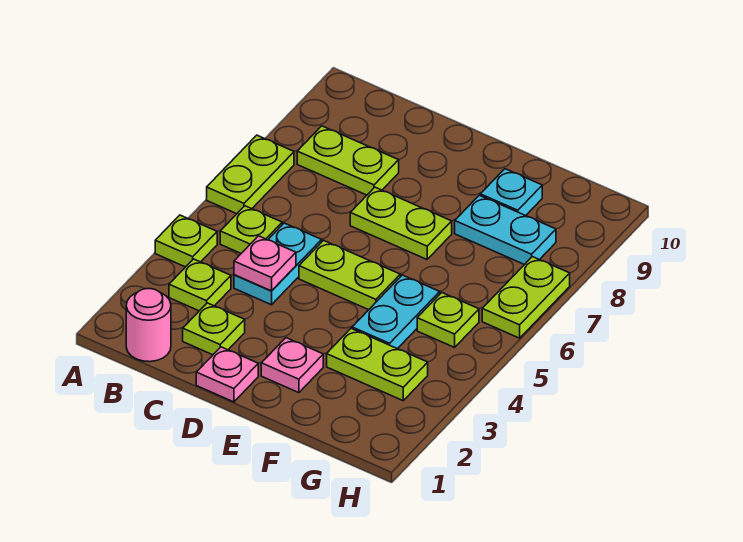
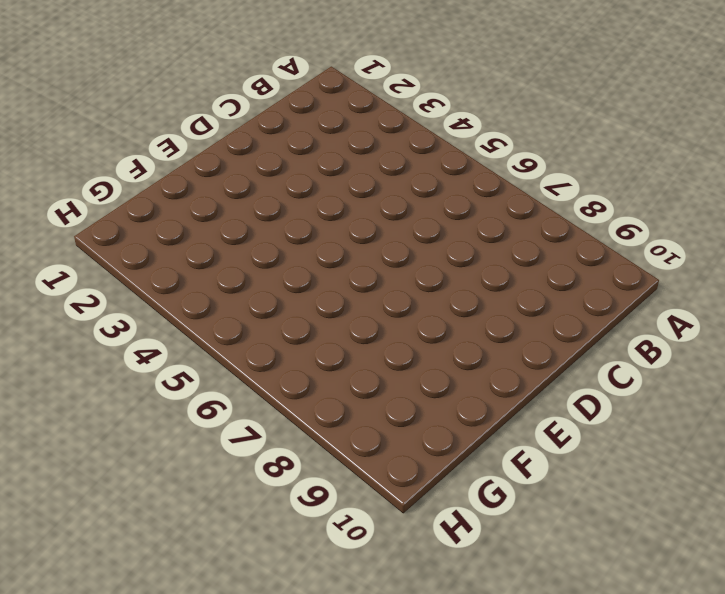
none -> lime plate A4 level 1
none -> lime plate A6:A7 level 1
none -> pink round brick B1 level 1

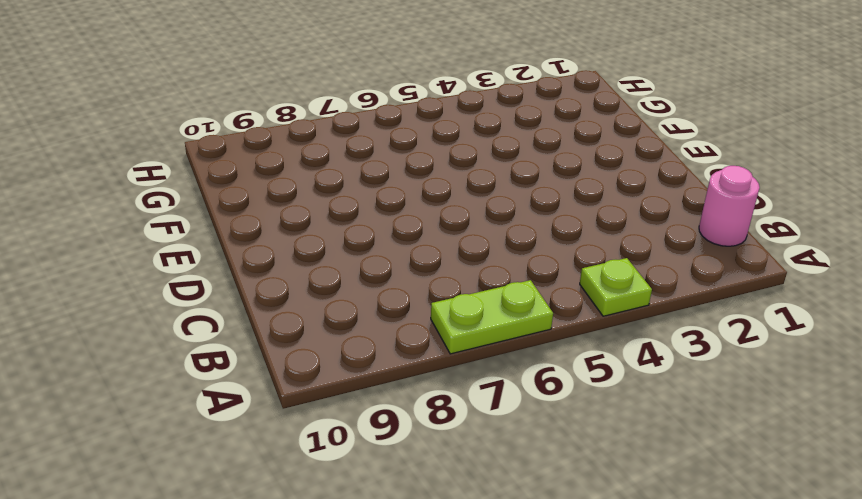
none -> lime plate B3 level 1
none -> lime plate B5 level 1
none -> lime plate B8:C8 level 1

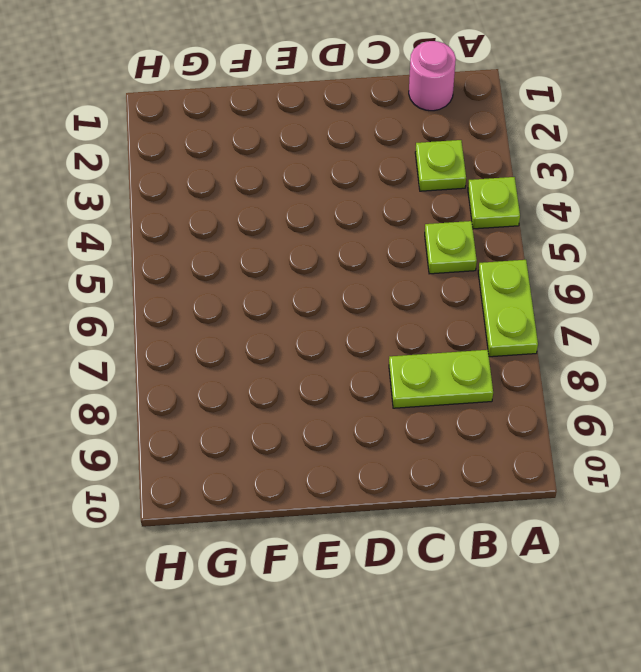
none -> lime plate C2 level 1
none -> cyan plate C4:C5 level 1
none -> pink plate D1 level 1

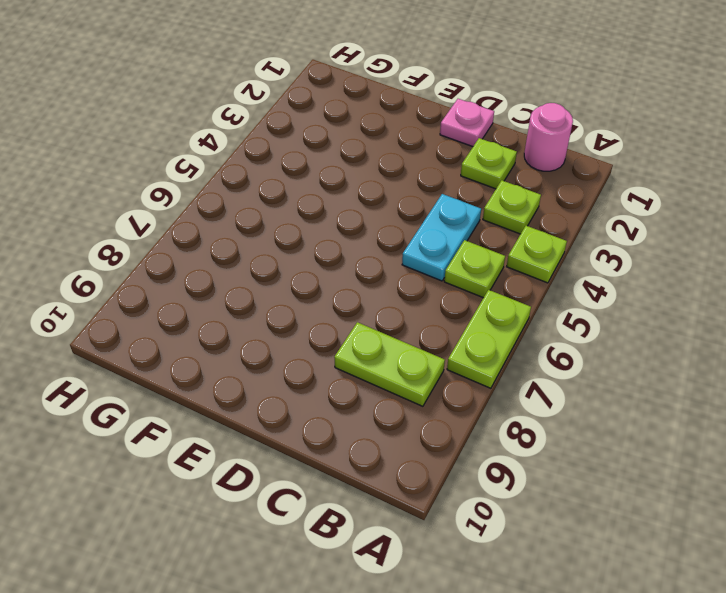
none -> lime plate D5:E5 level 1
none -> lime plate D7:E7 level 1
none -> pink plate E2 level 1

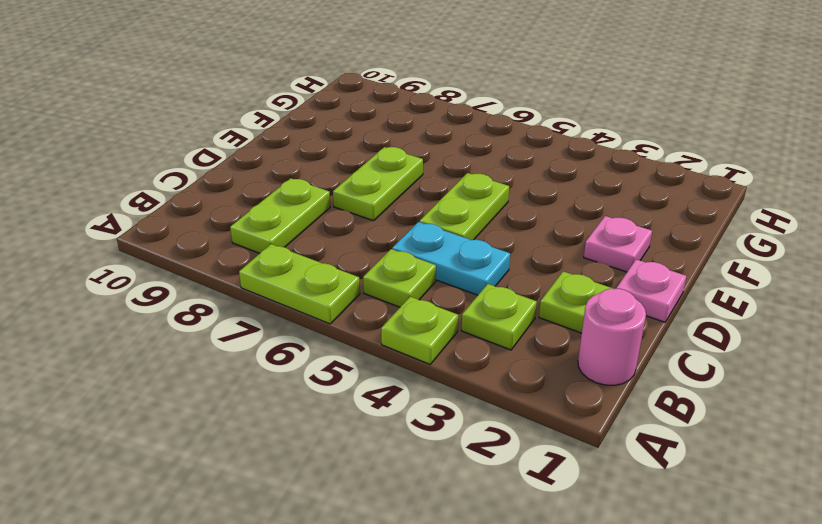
none -> lime plate F3:G3 level 1
none -> cyan plate F4:F5 level 1
none -> cyan plate F8:G8 level 1

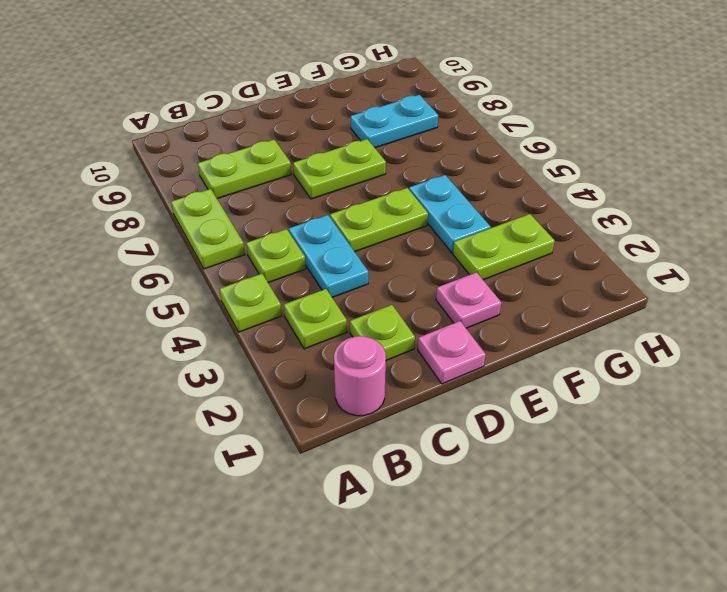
none -> cyan plate F9 level 1
none -> lime plate G5 level 1
none -> lime plate H6:H7 level 1

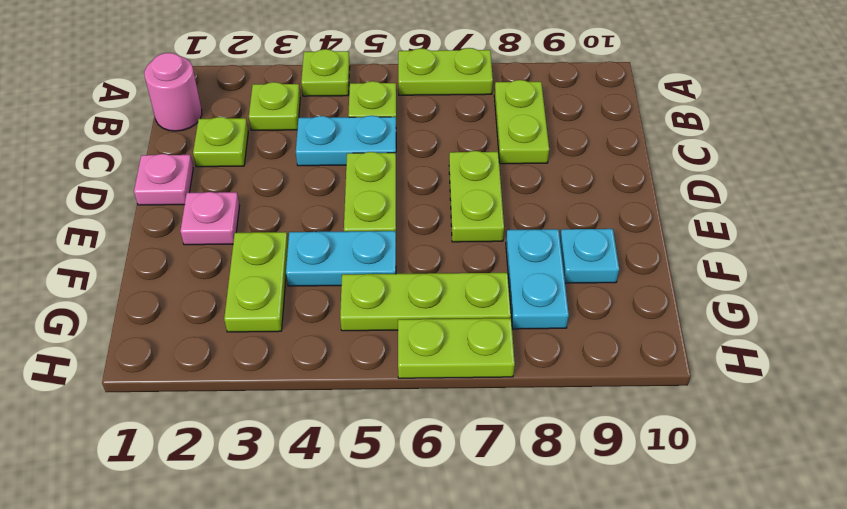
lime plate G5:G7 level 1 -> lime plate G5 level 1
none -> pink plate C4 level 2

